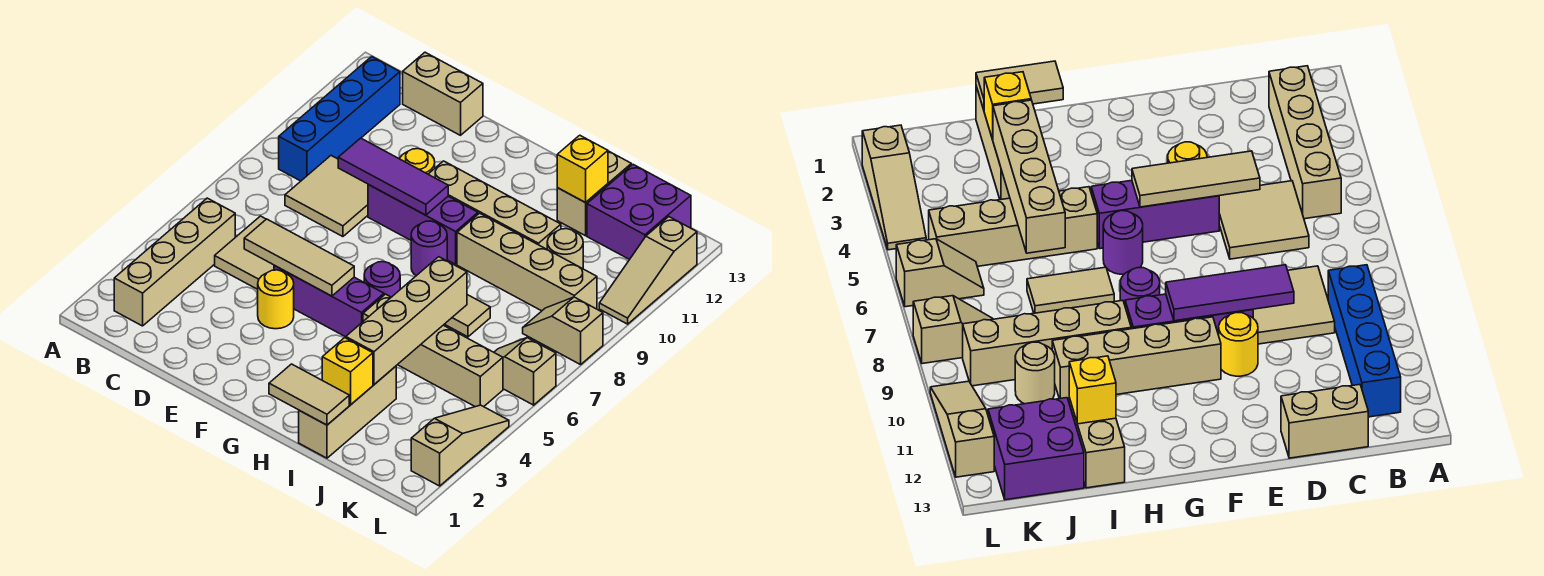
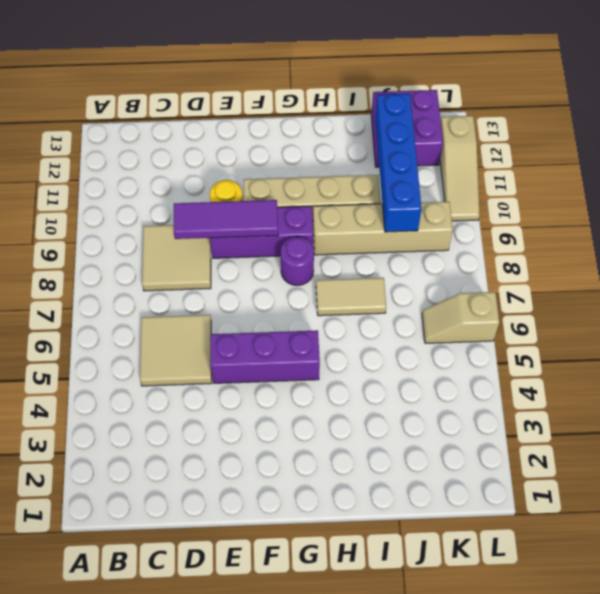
blue brick J9:J12 level 2 -> blue brick B9:B12 level 1
none -> tan brick B2:B5 level 1
none -> tan brick C13:D13 level 1
none -> yellow round brick E4 level 1

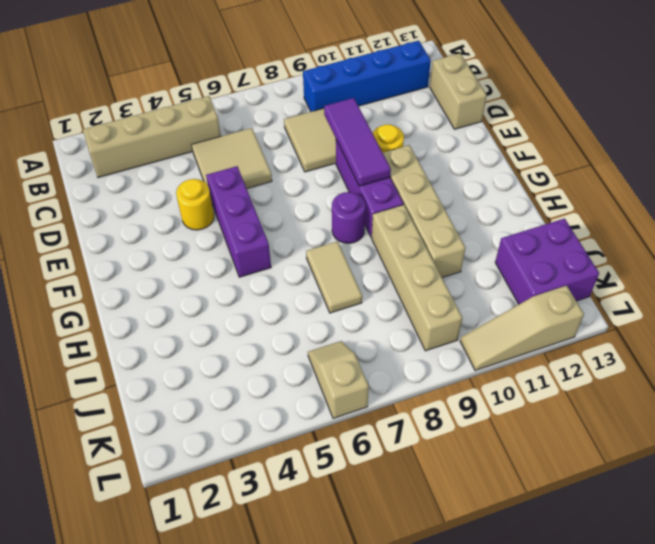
none -> purple round brick G6 level 1
none -> tan brick H5:K5 level 1
none -> tan brick I1:I3 level 1

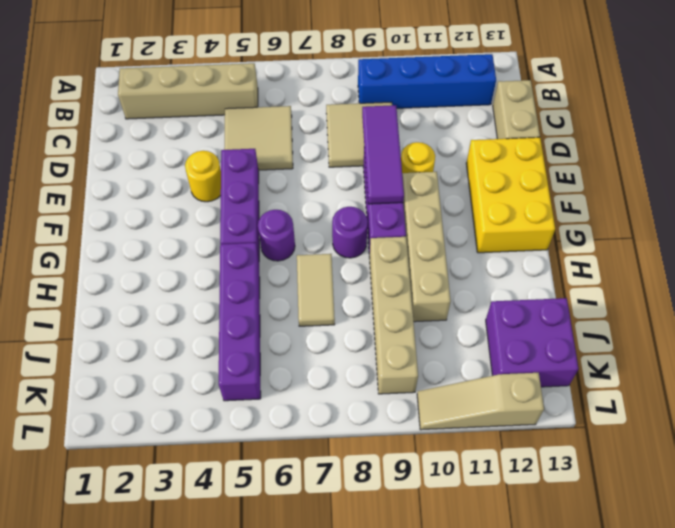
yellow brick E12:G13 level 1 -> none
purple brick H5:K5 level 1 -> tan brick H5:K5 level 1
none -> tan brick I1:I3 level 1
none -> tan brick I12:I13 level 1
none -> tan round brick J10 level 1

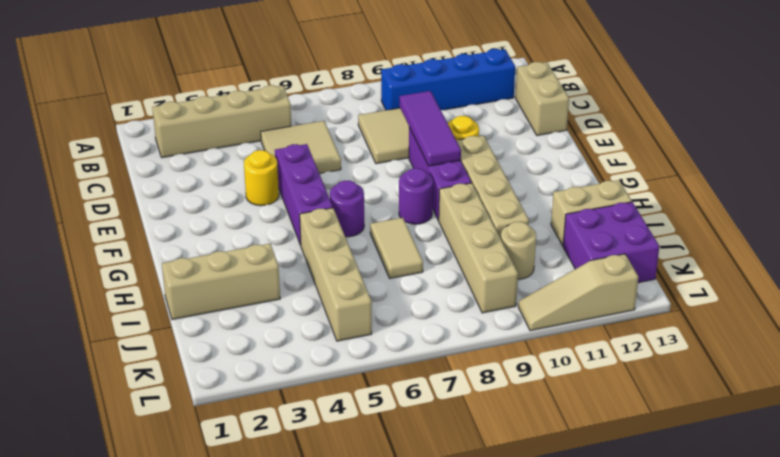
none -> tan slope K6:L6 level 1 top L
none -> tan slope K8:L8 level 1 top L
none -> tan slope L2:L4 level 1 top 2

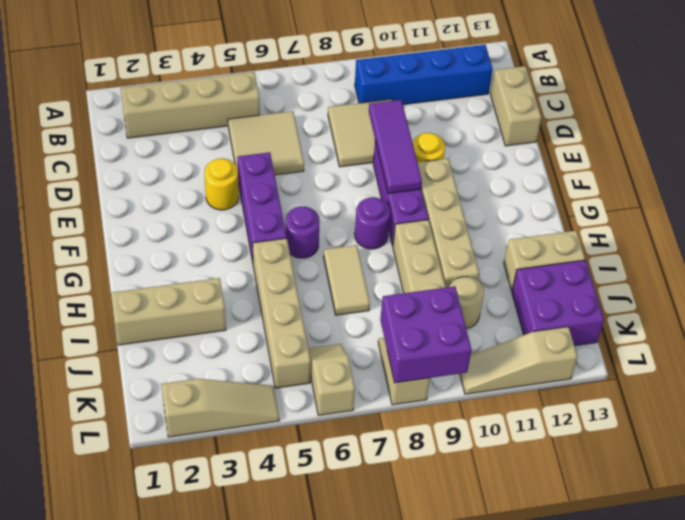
purple brick K8:L9 level 2 -> none
none -> tan tile D5:F5 level 2
none -> tan tile H1:I1 level 2
none -> yellow brick I2 level 2

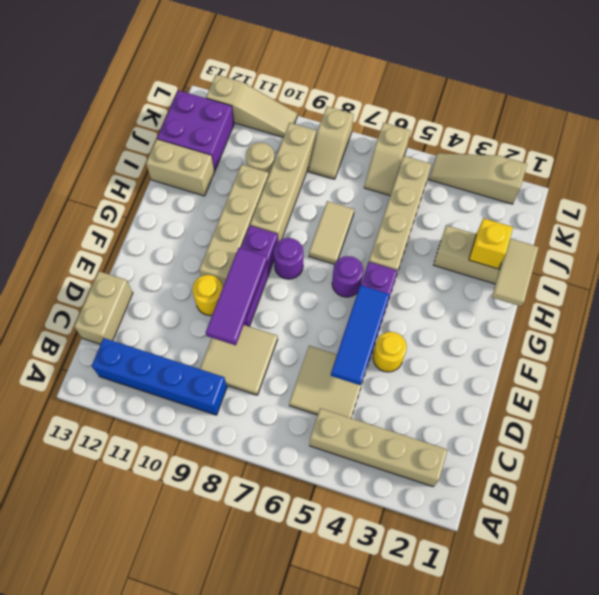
blue tile D5:F5 level 2 -> tan tile D5:F5 level 2
none -> tan brick I3:I6 level 2
none -> yellow brick I12 level 2

